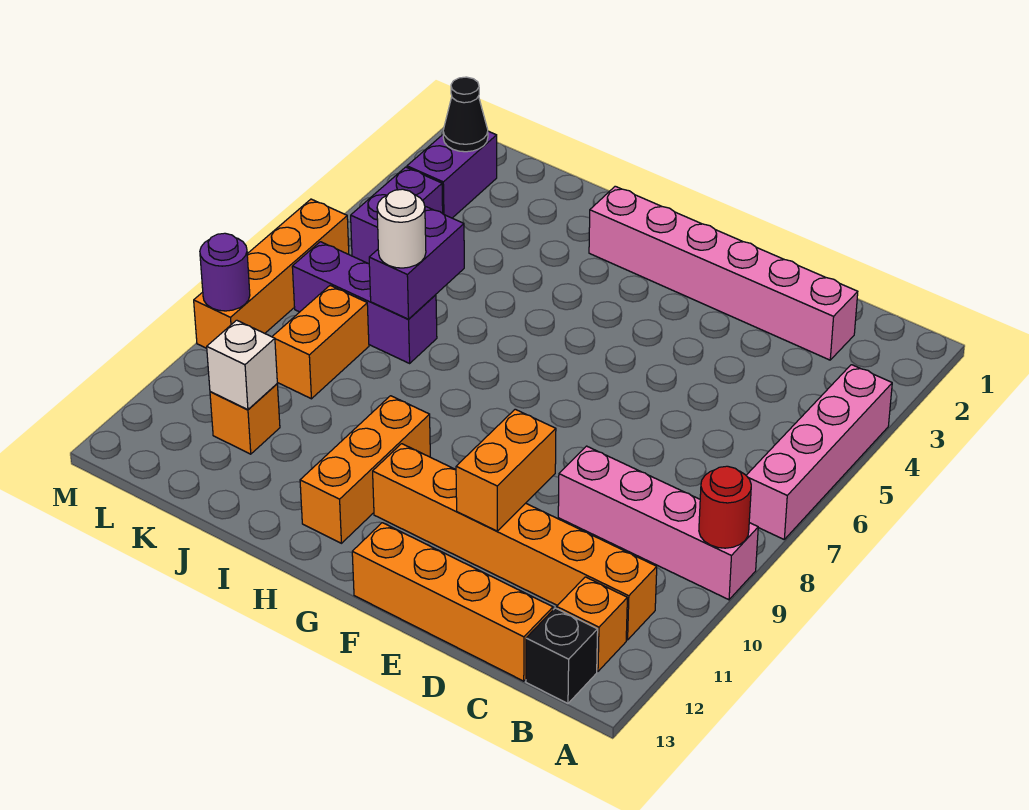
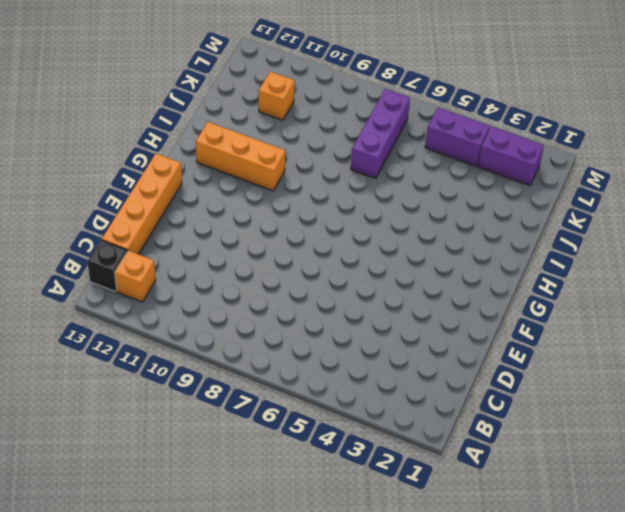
none -> pink brick A4:A7 level 1
none -> pink brick A9:D9 level 1
none -> orange brick B11:G11 level 1

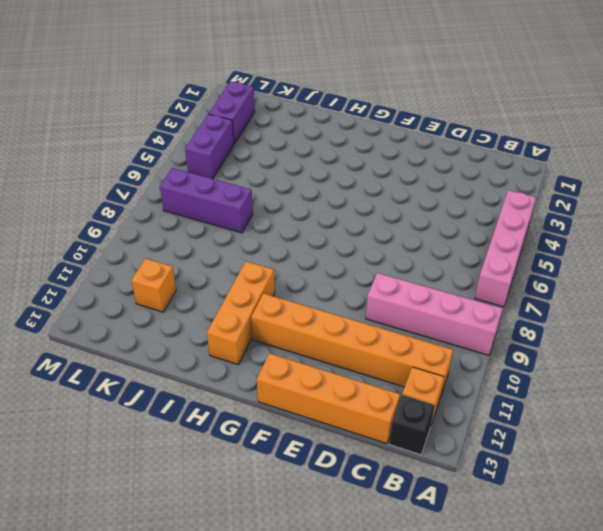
none -> pink brick C2:H2 level 1
none -> orange brick K8:K9 level 1
none -> orange brick M6:M9 level 1

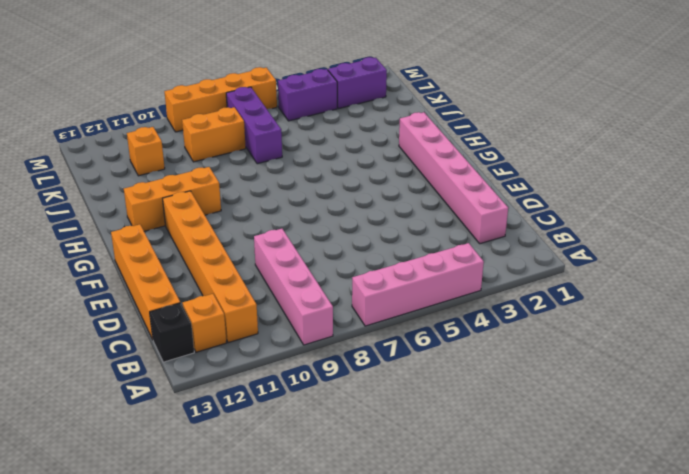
none -> red round brick A9 level 2
none -> orange brick E10:E11 level 2
none -> purple brick J6:J7 level 2

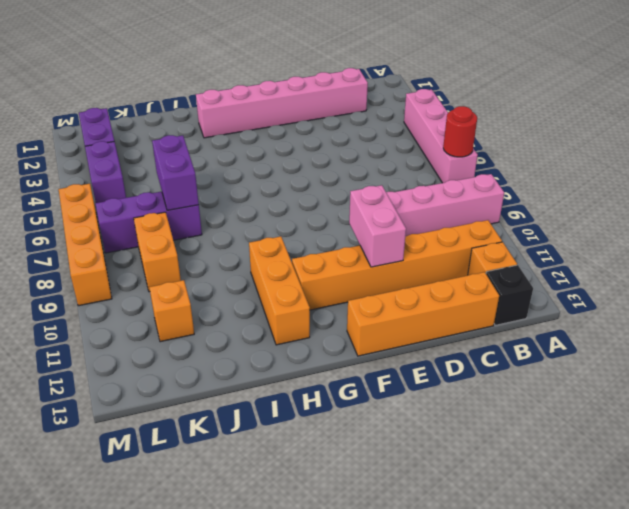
red round brick A7 level 2 -> red round brick A9 level 2
pink brick E10:E11 level 2 -> orange brick E10:E11 level 2
none -> white brick K11 level 2
none -> black cone L2 level 2
none -> purple round brick M9 level 2

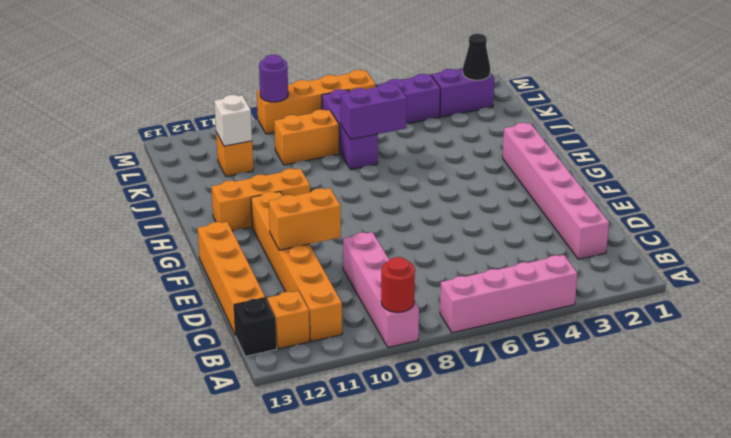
none -> white round brick J7 level 3

